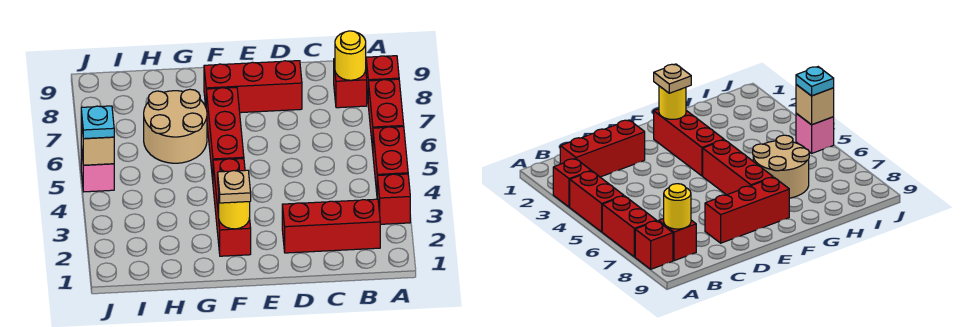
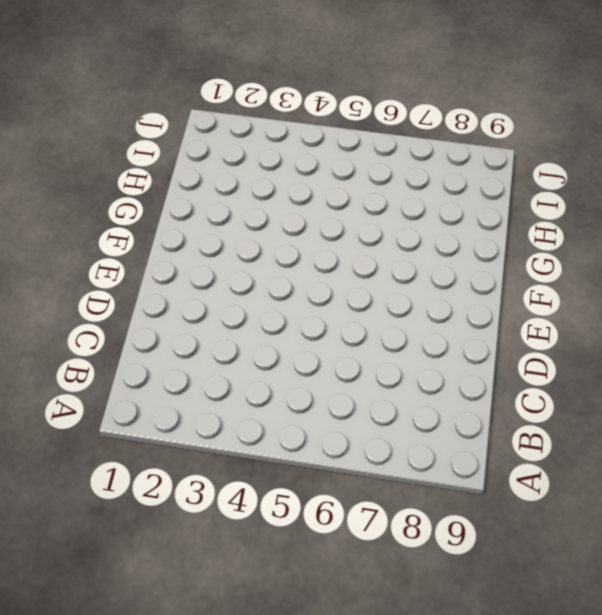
none -> red brick A3 level 1
none -> red brick A4:A5 level 1
none -> red brick A6:A7 level 1

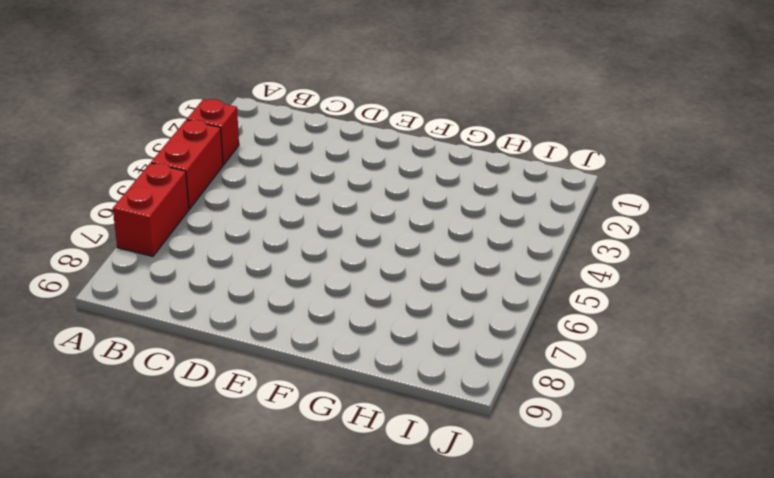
none -> red brick A8 level 1
none -> red brick B2:D2 level 1
none -> red brick B8 level 1

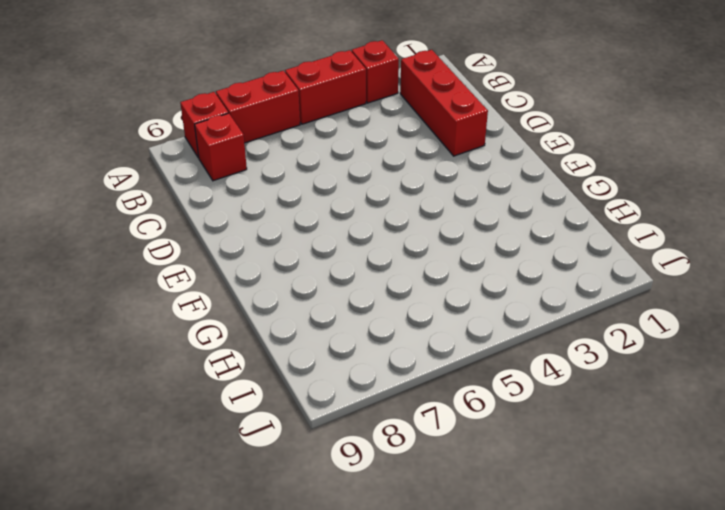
none -> red brick D8:F8 level 1
none -> red brick F2:F4 level 1
none -> red brick F5:F7 level 1

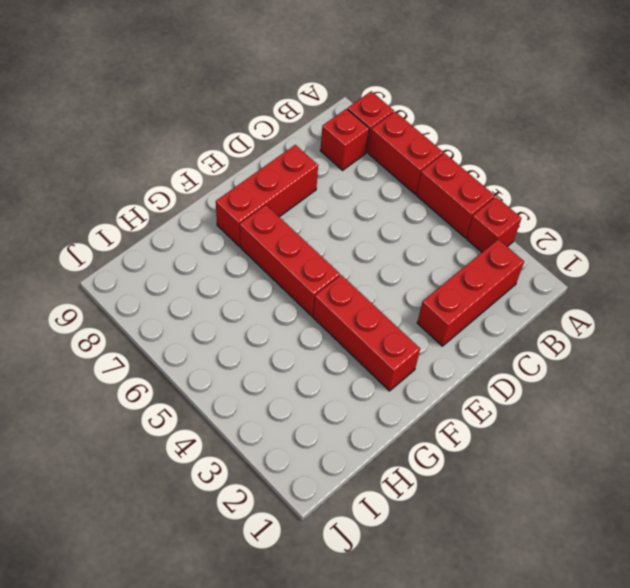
none -> tan round brick G6:H7 level 1
none -> pink brick J5 level 1
none -> yellow round brick B8 level 2

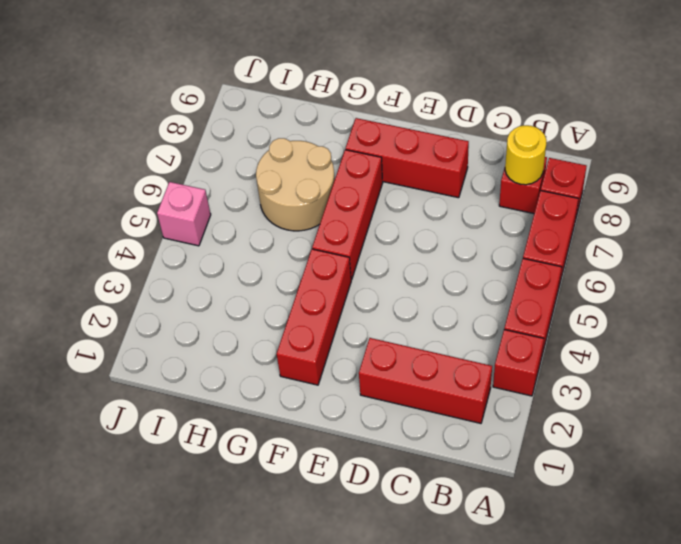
none -> yellow round brick F2 level 2
none -> tan brick J5 level 2
none -> tan plate F2 level 3

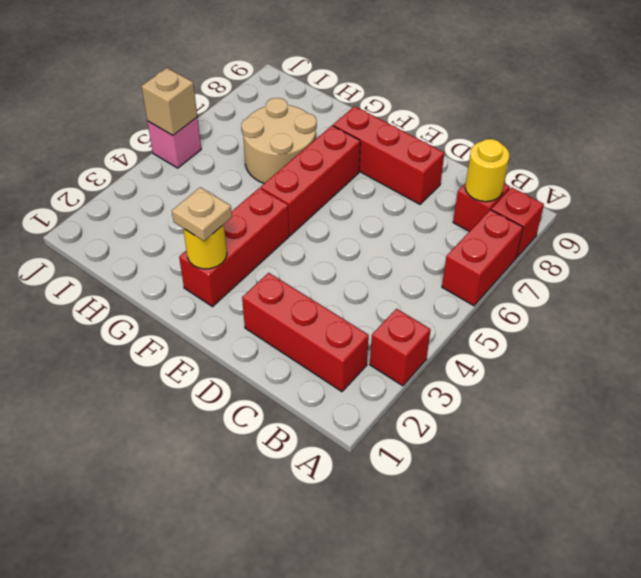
none -> red brick A4:A5 level 1
none -> cyan plate J5 level 3

